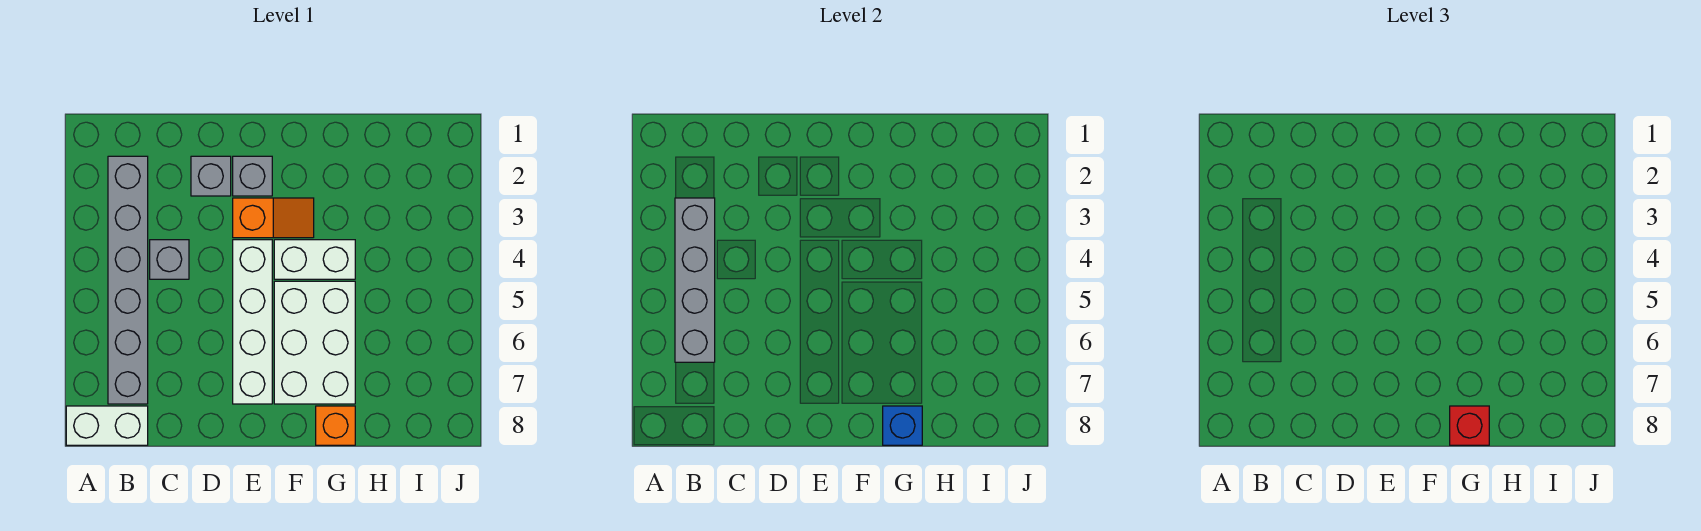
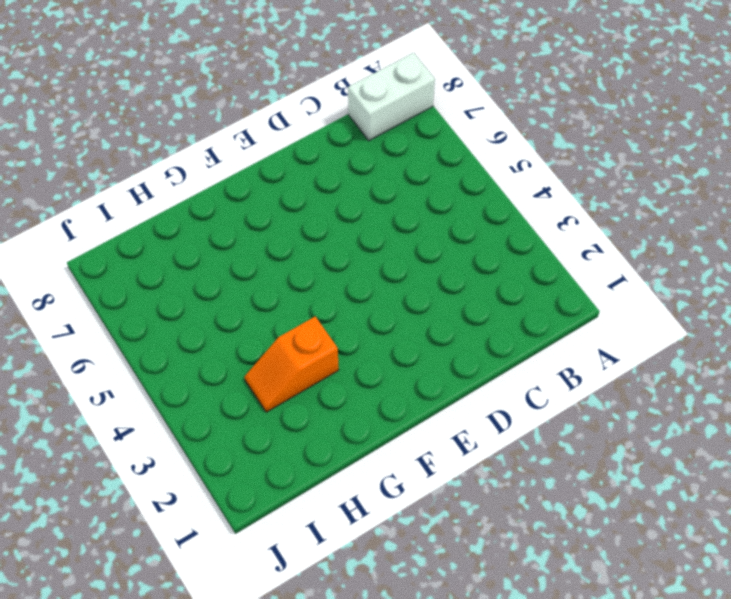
orange slope G3:H3 level 1 top G -> orange slope E3:F3 level 1 top E
none -> grey brick B2:B7 level 1
none -> grey brick C4 level 1
none -> grey brick D2 level 1

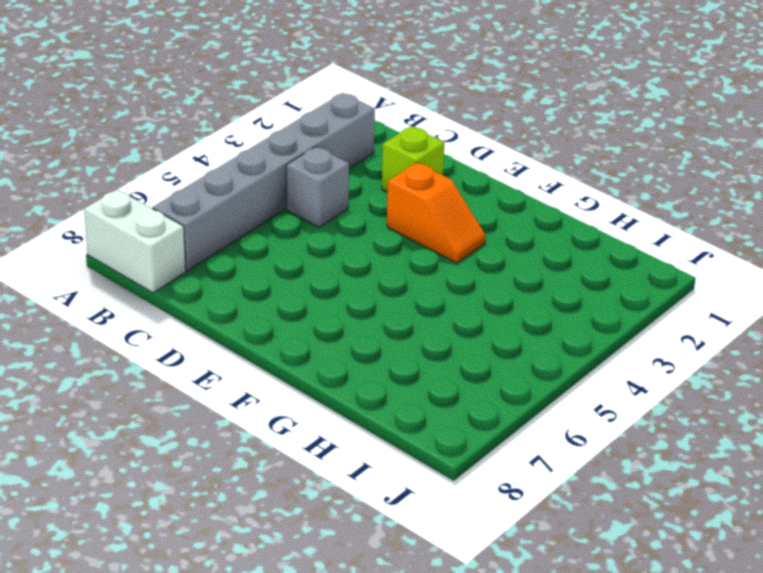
lime brick D2 level 1 -> grey brick D2 level 1
none -> grey brick E2 level 1
none -> white brick E4:E7 level 1
none -> white brick F4:G4 level 1

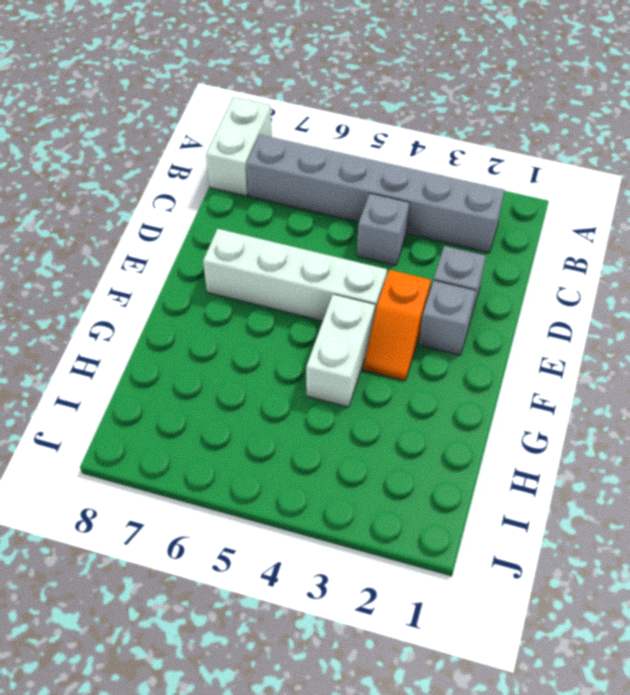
none -> white brick F5:G7 level 1
none -> orange brick G8 level 1
none -> grey brick B3:B6 level 2

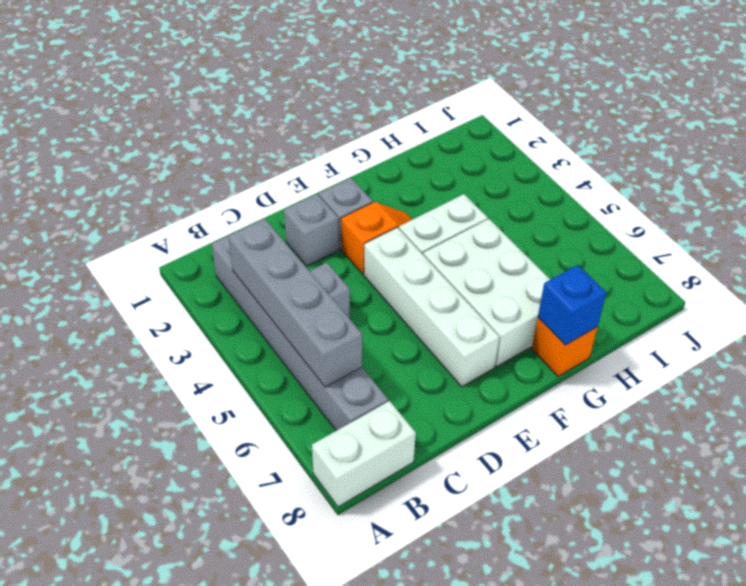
none -> red brick G8 level 3

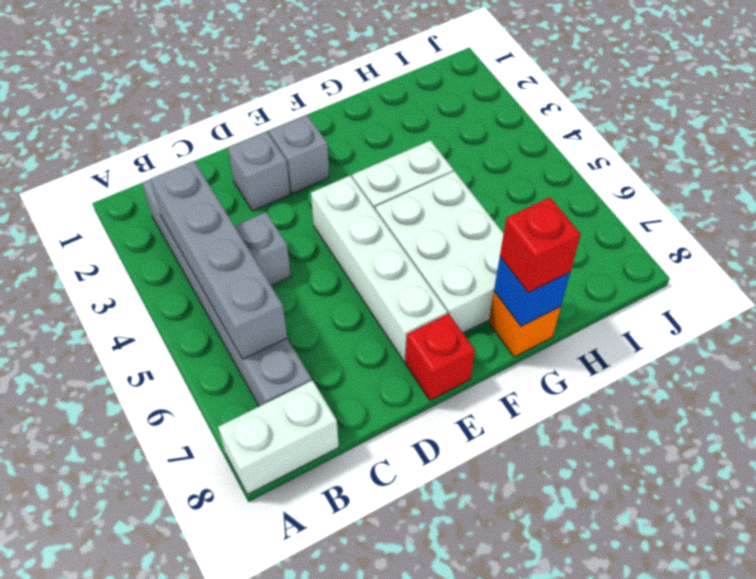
red brick E8 level 1 -> none
none -> orange slope E3:F3 level 1 top E

